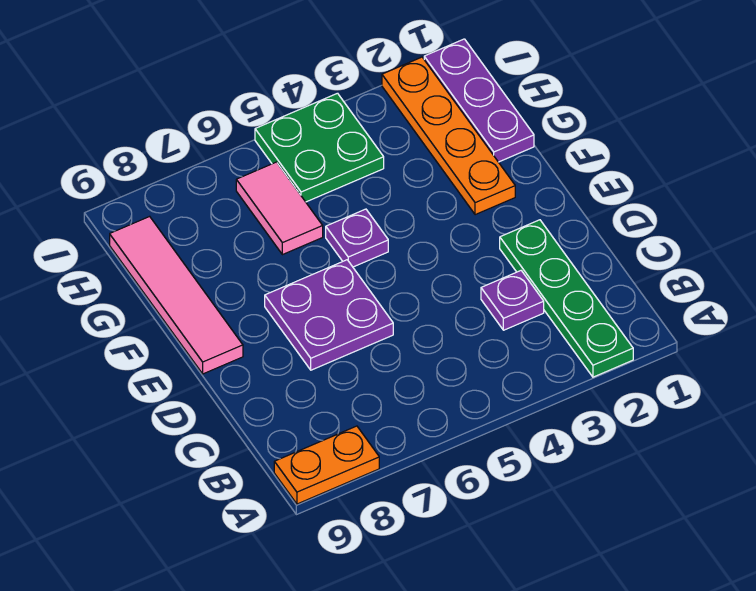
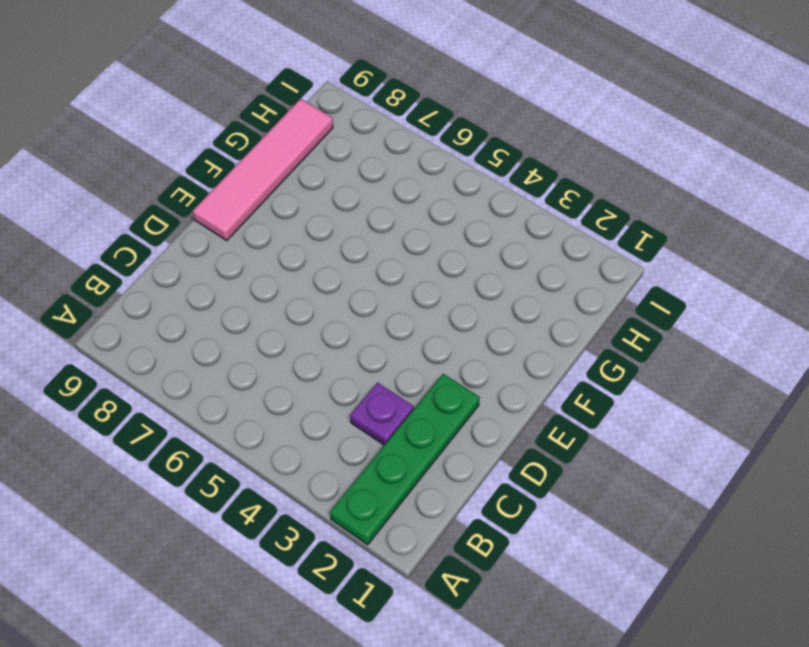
none -> orange plate A8:A9 level 1
none -> purple plate D6:E7 level 1

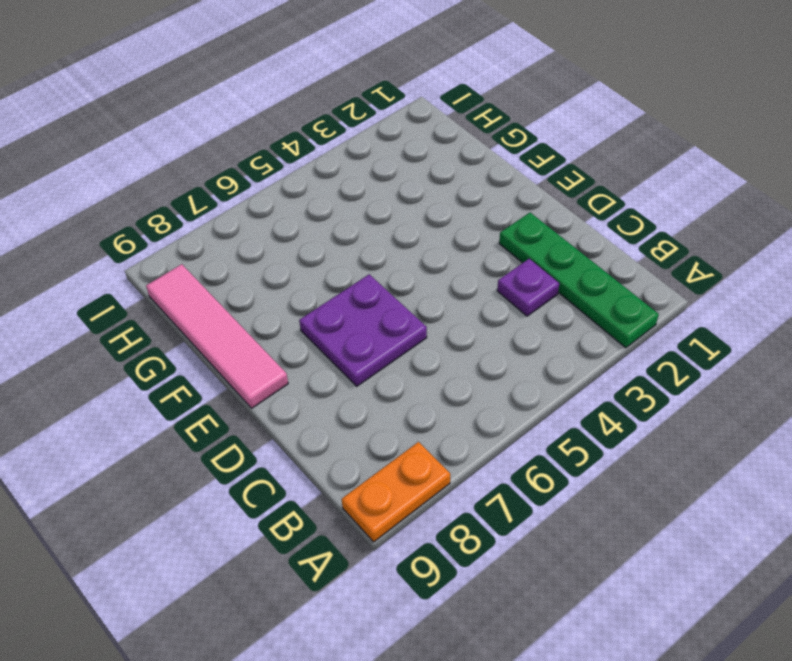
none -> orange plate F2:I2 level 1
none -> purple plate F5 level 1

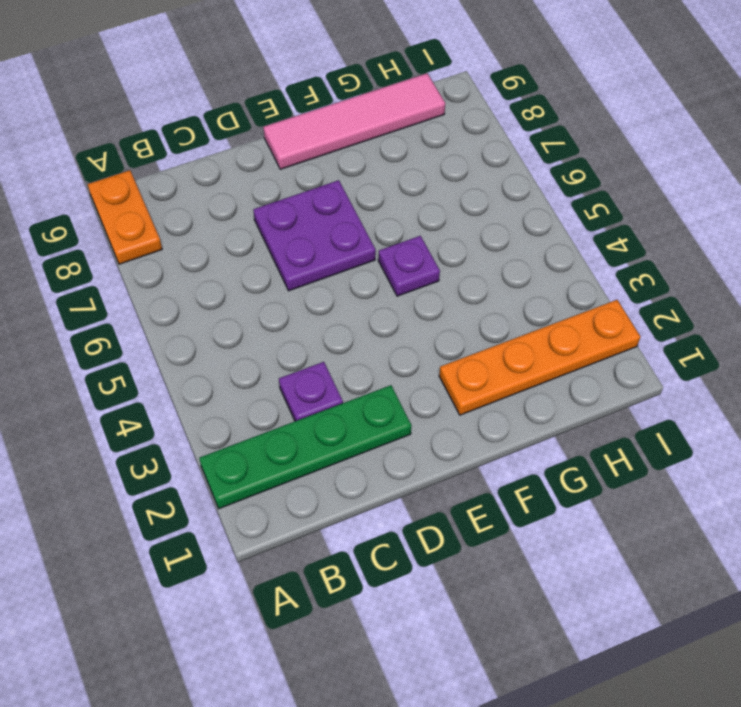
none -> purple plate G1:I1 level 1
none -> pink tile G6:H6 level 1

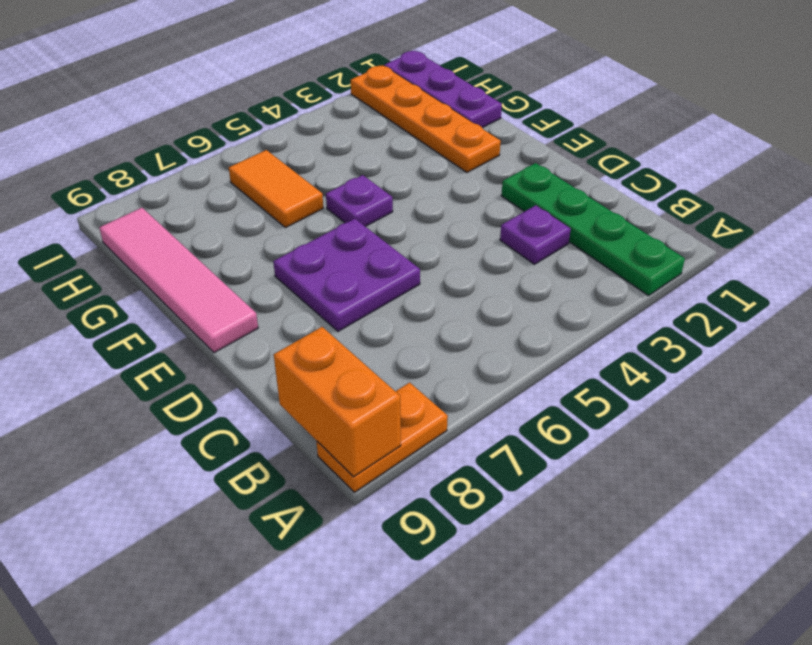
orange brick A9:B9 level 2 -> none
orange tile G6:H6 level 1 -> pink tile G6:H6 level 1
none -> green plate H4:I5 level 1

